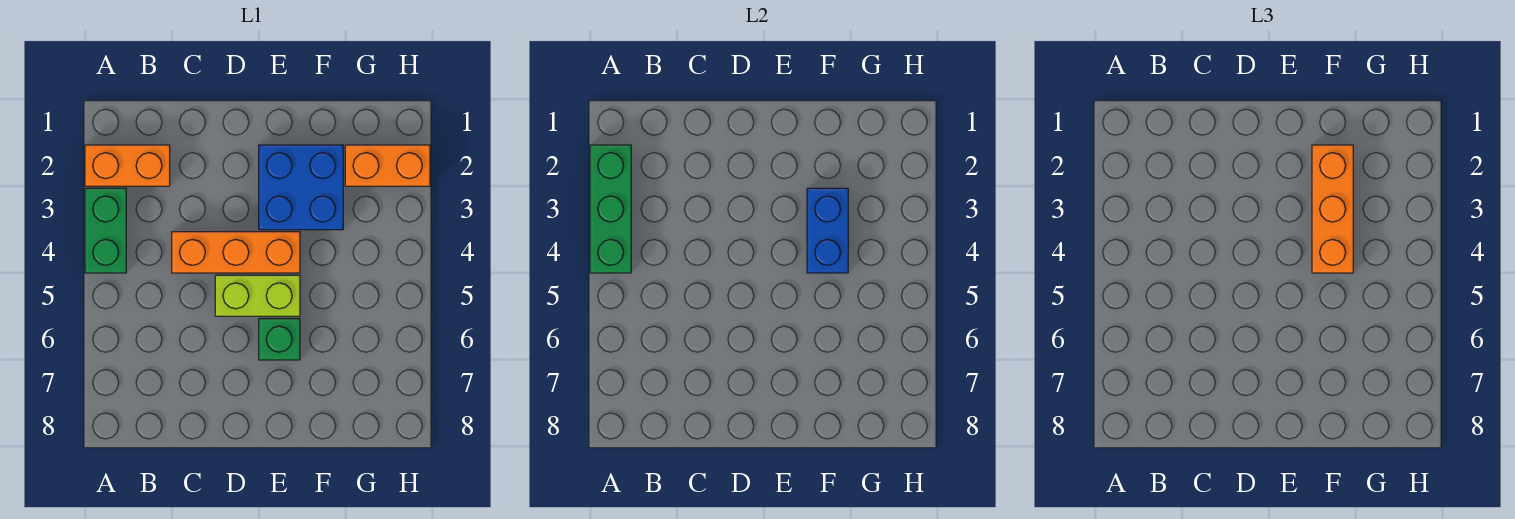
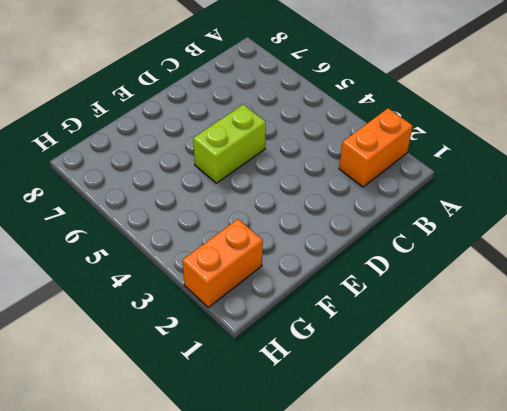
none -> green brick A3:A4 level 1
none -> orange brick C4:E4 level 1

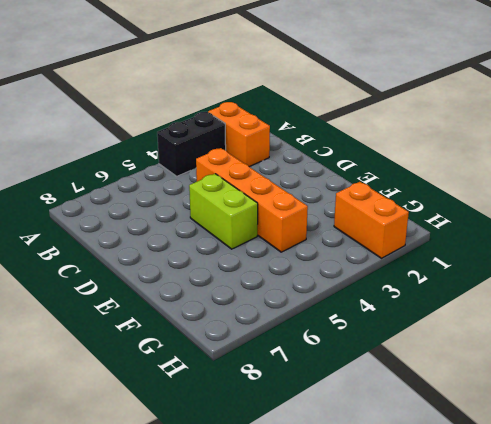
black brick A3:A4 level 1 -> green brick A3:A4 level 1
orange brick C4:F4 level 1 -> orange brick C4:E4 level 1
none -> blue brick E2:F3 level 1
none -> green brick E6 level 1

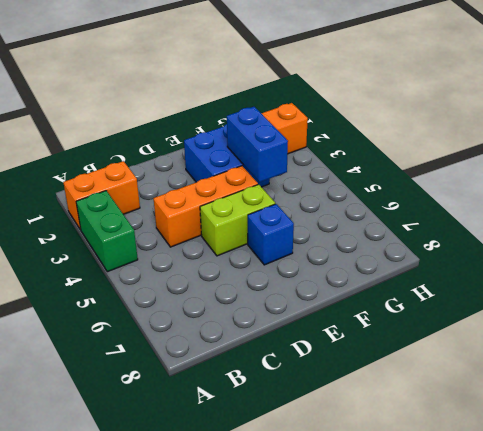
blue brick E6 level 1 -> green brick E6 level 1
none -> green brick A2:A4 level 2
none -> orange brick F2:F4 level 3

